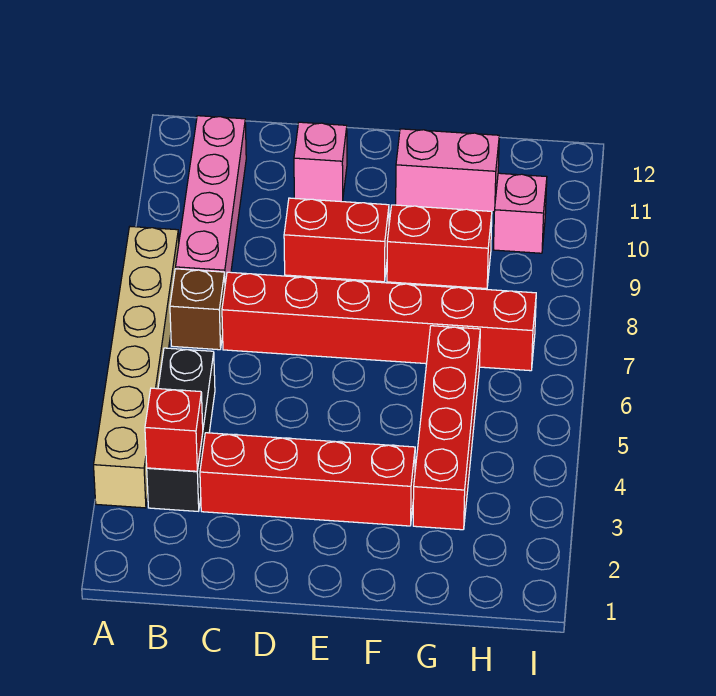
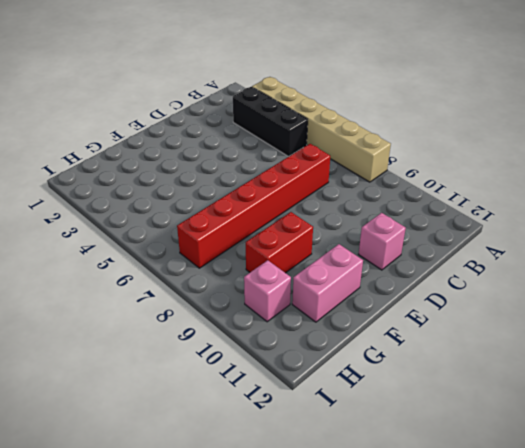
none -> brown brick B7 level 1
none -> pink brick B8:B11 level 1
none -> red brick C3:F3 level 1

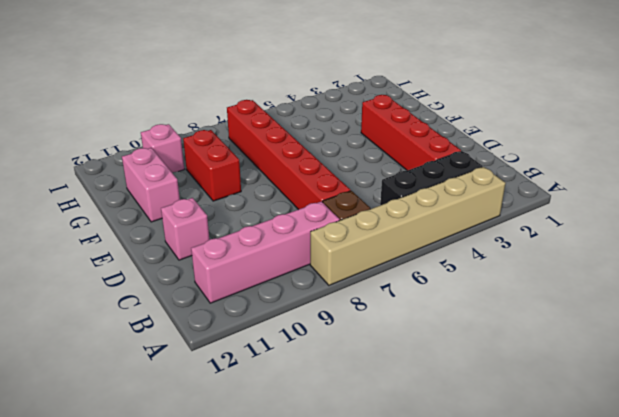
none -> red brick D9:E9 level 1
none -> red brick G3:G6 level 1
none -> red brick B3 level 2

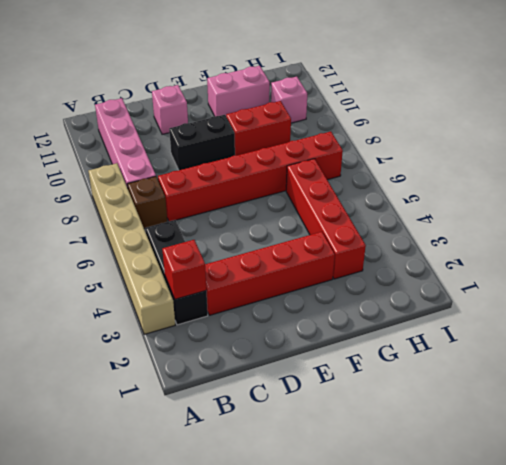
black brick D9:E9 level 1 -> red brick D9:E9 level 1

